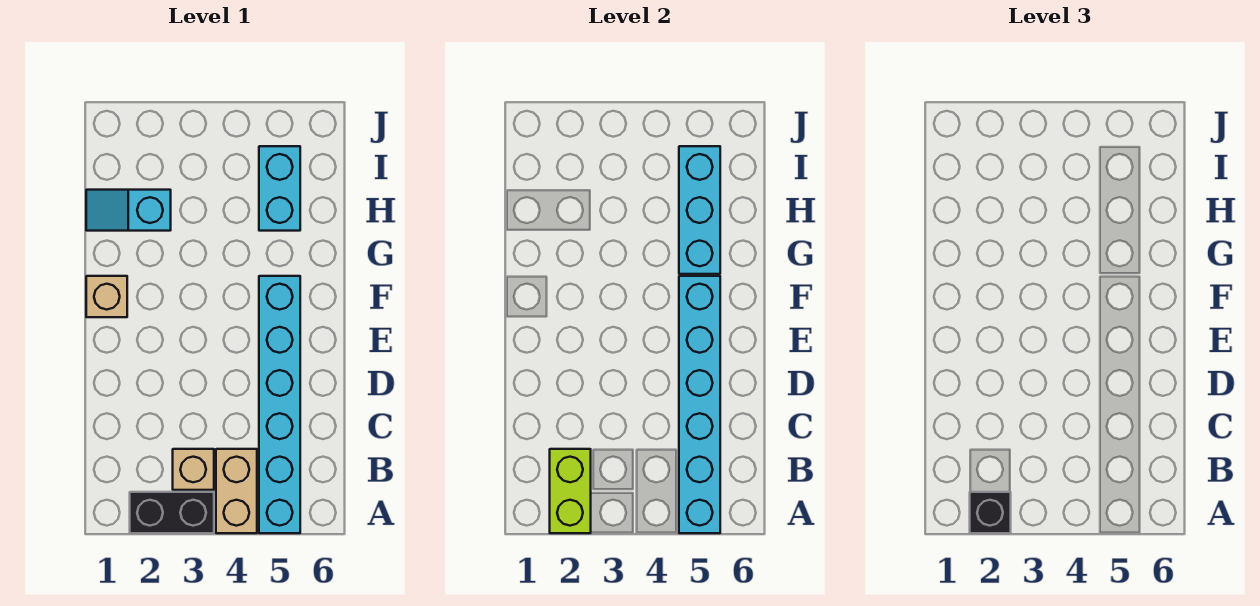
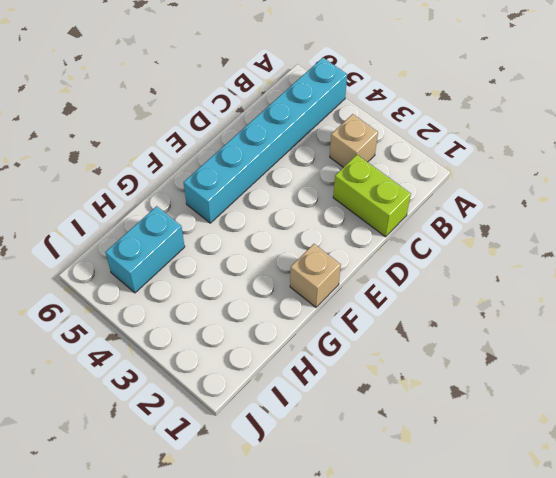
lime brick C1:C2 level 1 -> lime brick A2:B2 level 2
none -> black brick A2:A3 level 1
none -> tan brick A4:B4 level 1

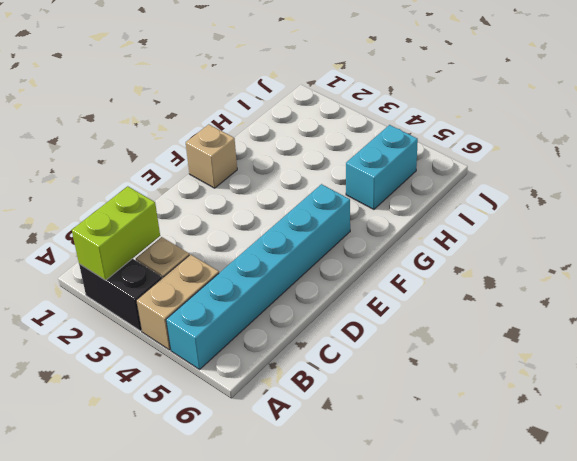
none -> cyan slope H1:H2 level 1 top 2
none -> cyan brick A5:F5 level 2

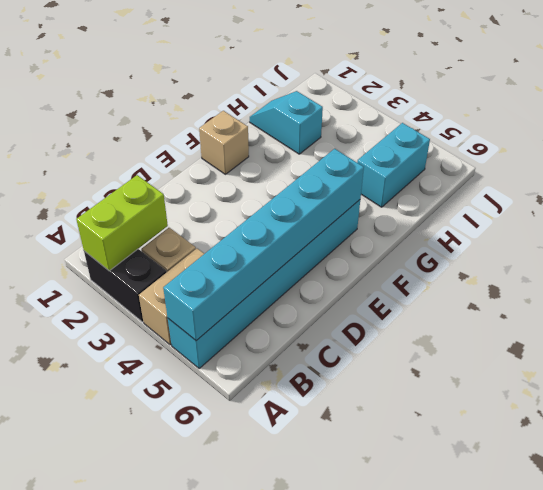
none -> cyan brick G5:I5 level 2
none -> black brick A2 level 3

